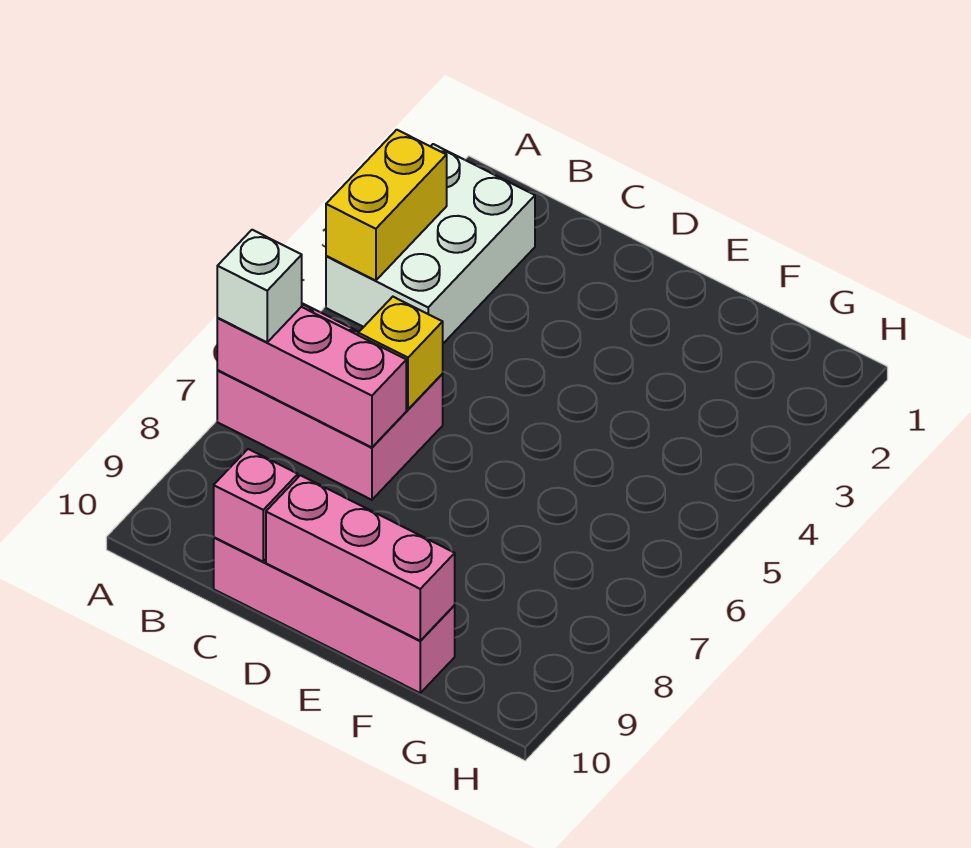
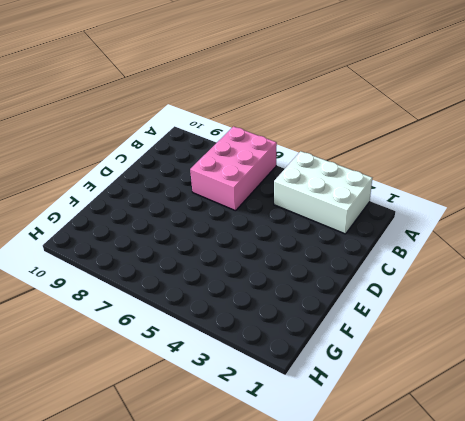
none -> pink brick C10:F10 level 1
none -> yellow brick A3:A4 level 2

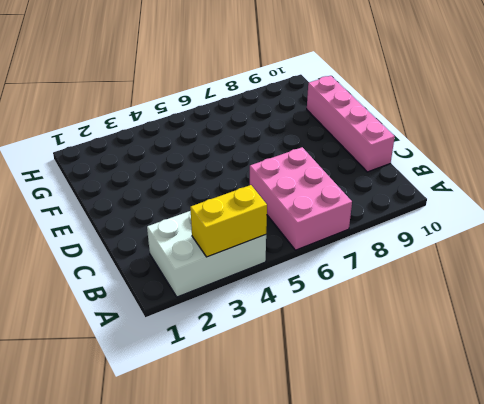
none -> pink brick A7:C7 level 2
none -> yellow brick C6 level 2

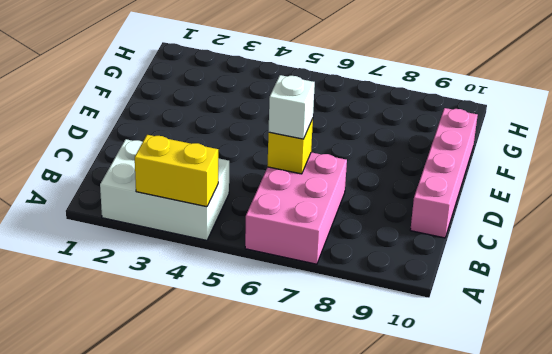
white brick C6 level 3 -> white brick A7 level 3
none -> pink brick A7:C7 level 2
none -> pink brick C10 level 2

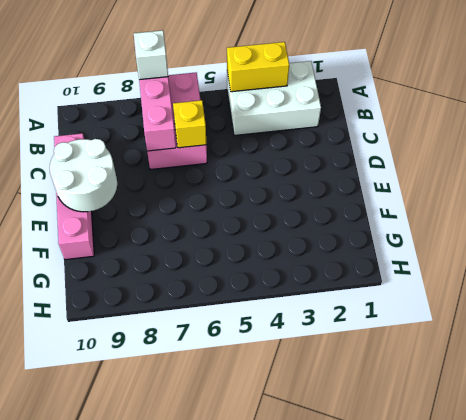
white round brick D9:E10 level 2 -> pink brick D10:F10 level 2
none -> pink brick C10 level 2

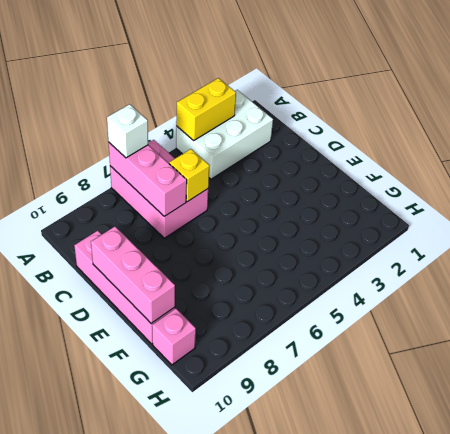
pink brick G10 level 1 -> pink brick C10 level 2

